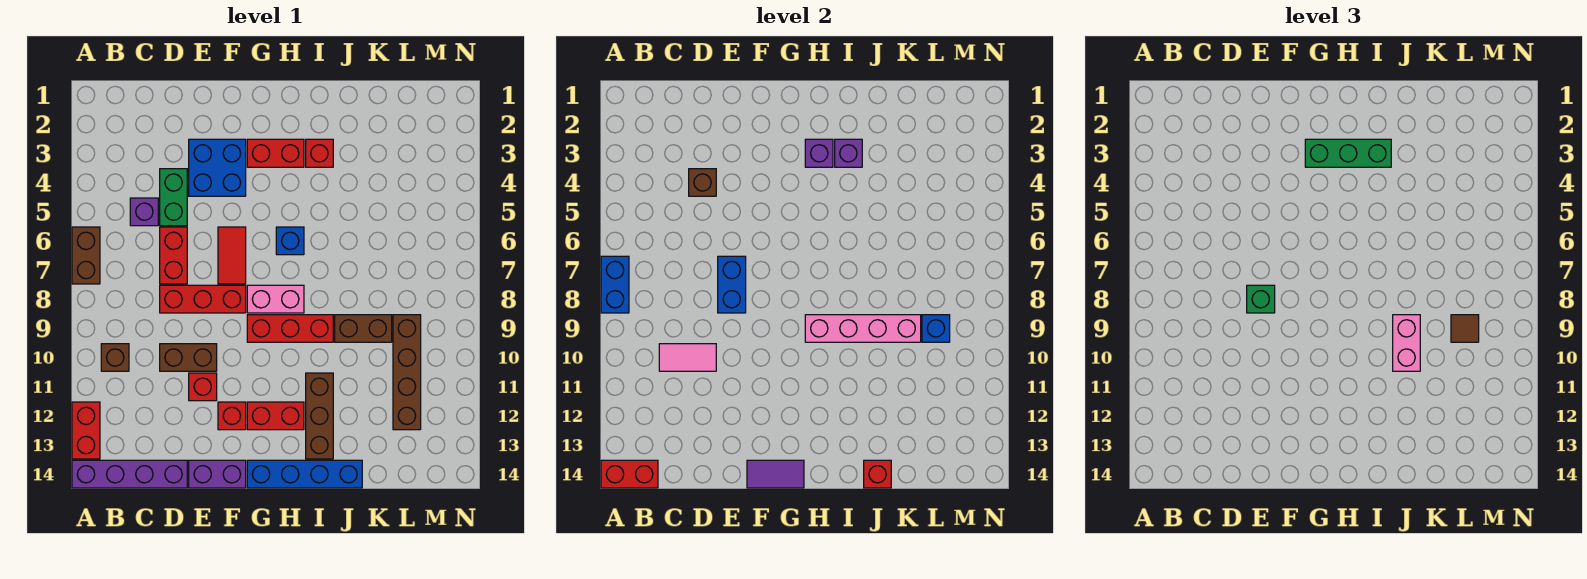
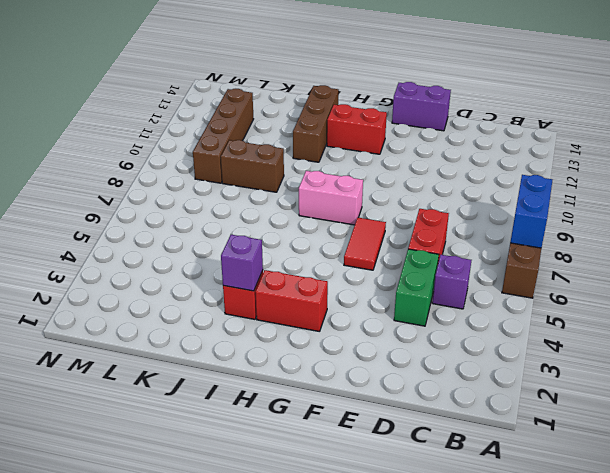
none -> red brick A12:A13 level 1
none -> purple brick A14:D14 level 1
none -> brown brick B10 level 1
none -> red brick D8:F8 level 1

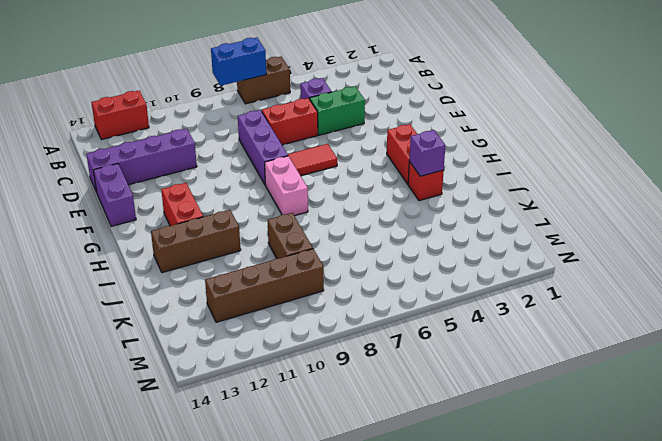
purple brick D8:F8 level 1 -> red brick D8:F8 level 1
purple brick D11:D14 level 1 -> purple brick A14:D14 level 1
none -> brown brick B10 level 1
none -> brown brick D10:E10 level 1
none -> blue brick E3:F4 level 1
none -> red brick E11 level 1

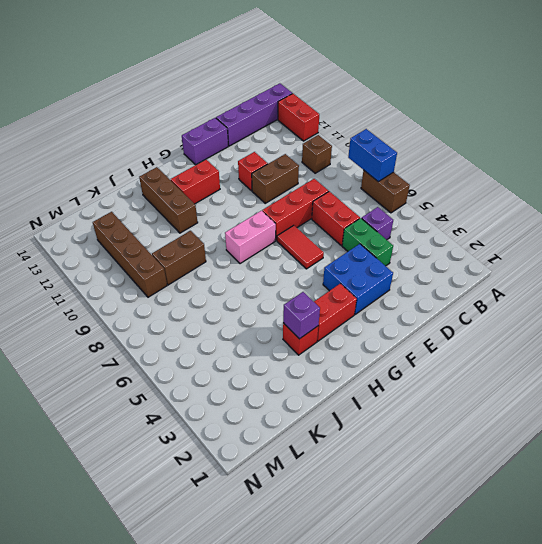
none -> red brick F12 level 1
none -> red brick G9:I9 level 1
none -> blue brick G14:J14 level 1
none -> blue brick H6 level 1

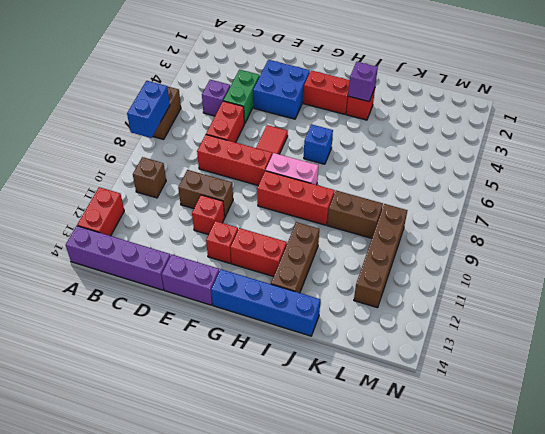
none -> red brick A14:B14 level 2
none -> pink tile C10:D10 level 2
none -> brown brick D4 level 2
none -> blue brick E7:E8 level 2

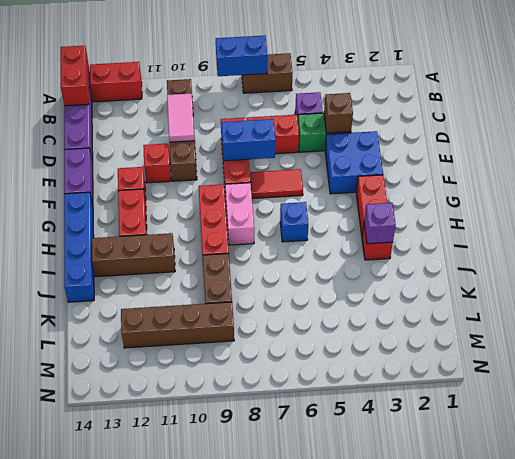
none -> purple tile F14:G14 level 2
none -> purple brick H3 level 2
none -> pink brick H9:K9 level 2
none -> red brick J14 level 2

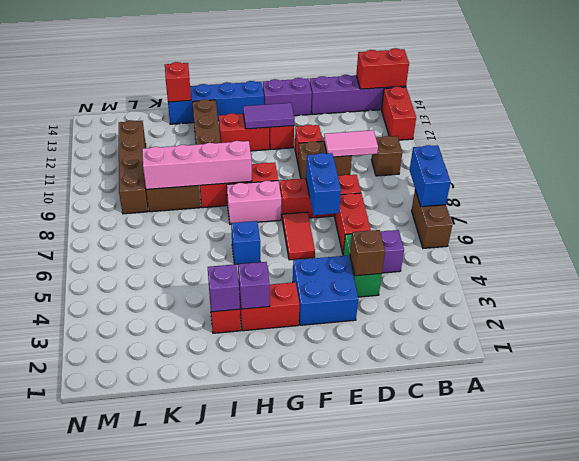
purple tile F12:G12 level 2 -> purple tile F14:G14 level 2
none -> blue brick L9 level 2
none -> green brick E8 level 3
none -> green brick G3:I3 level 3
none -> pink brick J9:J10 level 3

